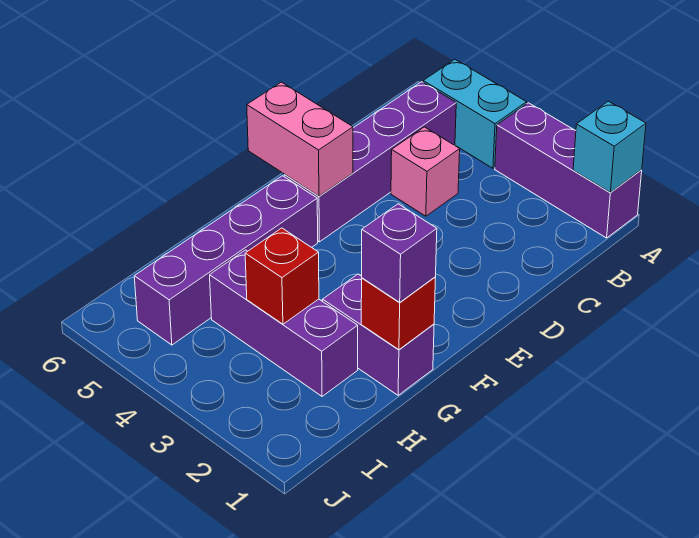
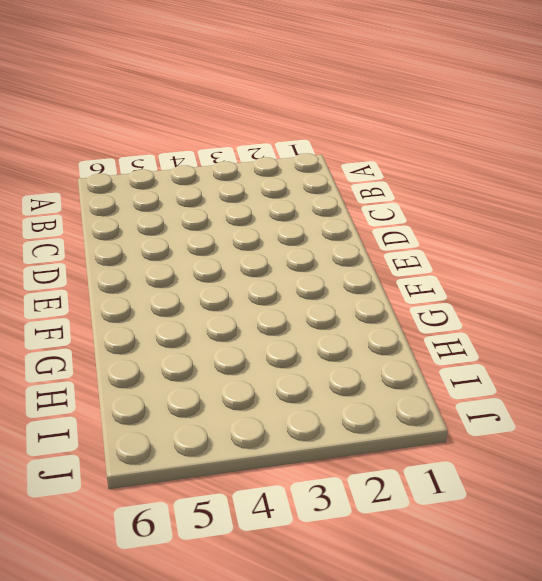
none -> purple brick A1:A3 level 1
none -> cyan brick A4:A5 level 1
none -> purple brick B5:E5 level 1

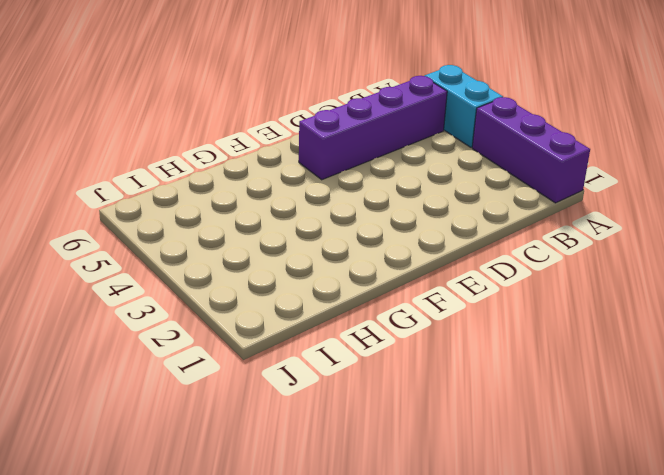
none -> pink brick C4 level 1
none -> purple brick F5:I5 level 1
none -> purple brick G1:G2 level 1

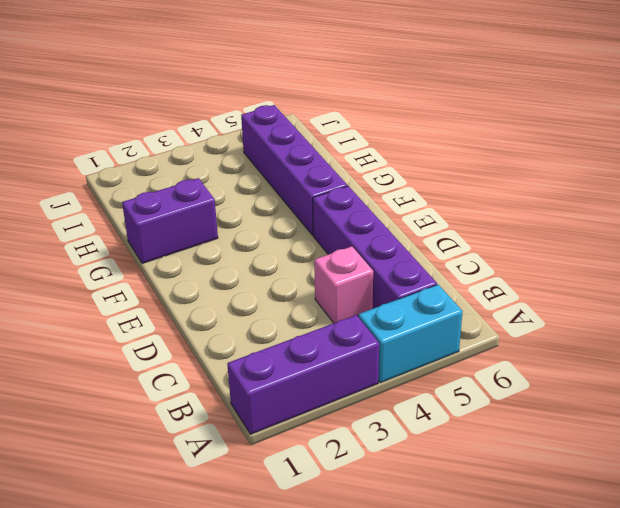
none -> purple brick H2:H4 level 1
none -> cyan brick A1 level 2
none -> pink brick E5:E6 level 2

